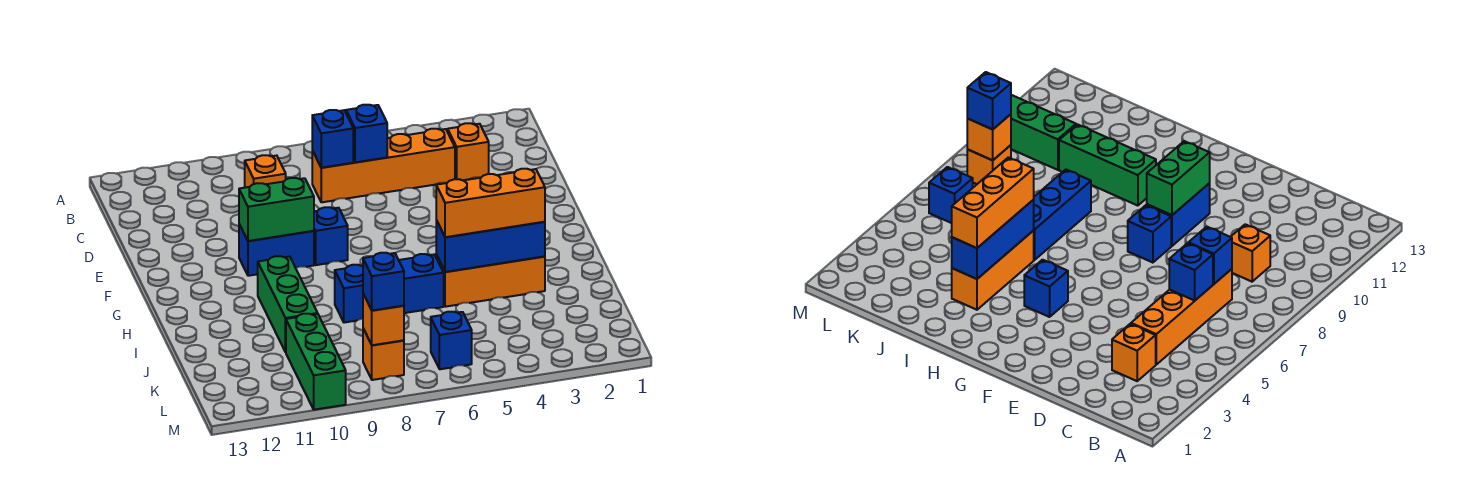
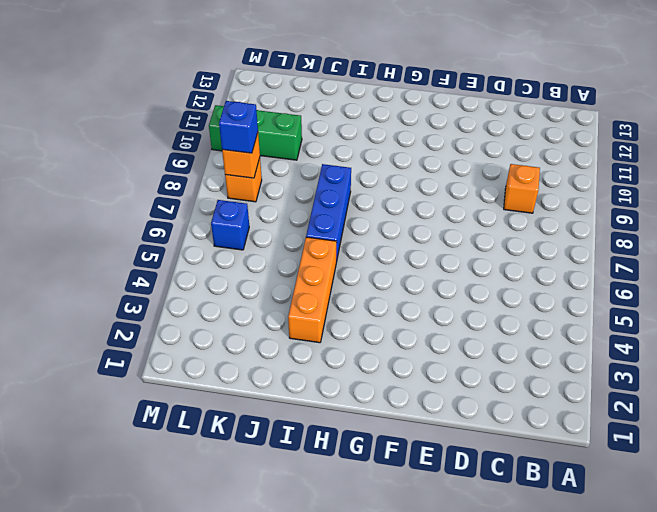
none -> orange brick C3 level 1
none -> orange brick C4:C7 level 1
none -> blue brick F8 level 1

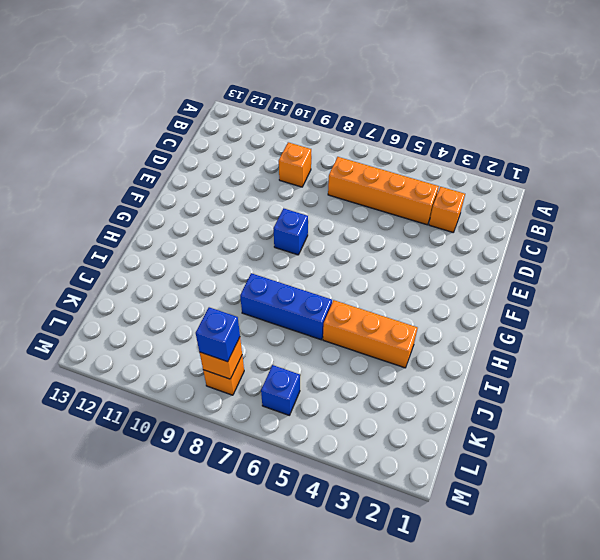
none -> blue brick F9:F10 level 1
none -> blue brick G4 level 1
none -> green brick H10:J10 level 1

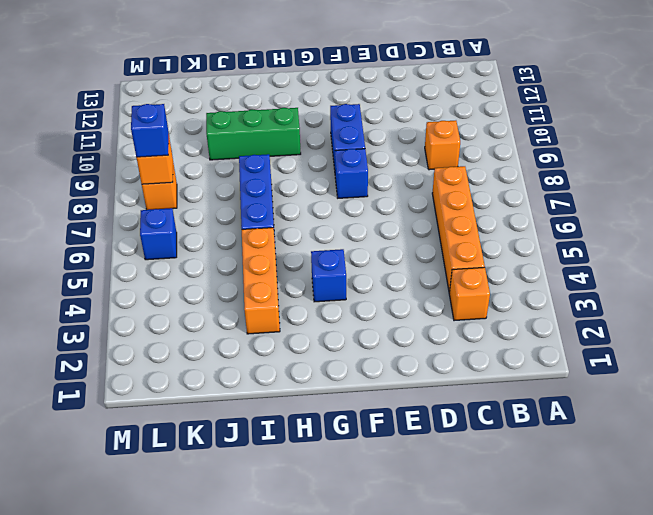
none -> green brick K10:M10 level 1
none -> blue brick C6 level 2
none -> blue brick C7 level 2

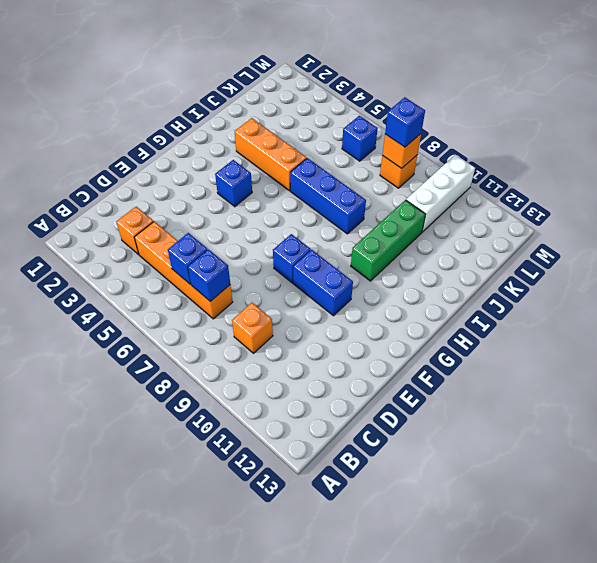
white brick K10:M10 level 1 -> green brick K10:M10 level 1
none -> green brick F9:F10 level 2
none -> blue brick I3:I5 level 2
none -> orange brick I3:I5 level 3

